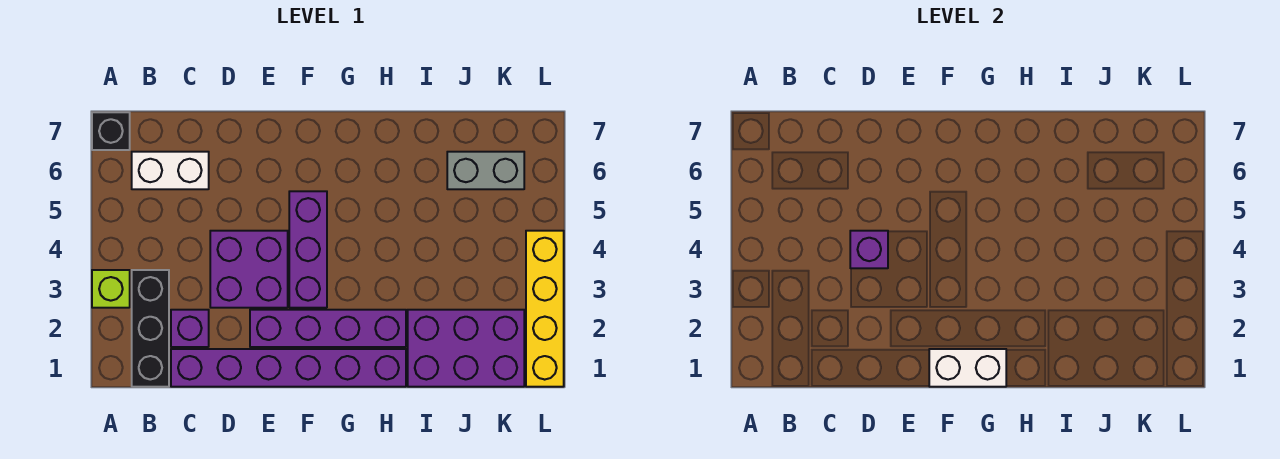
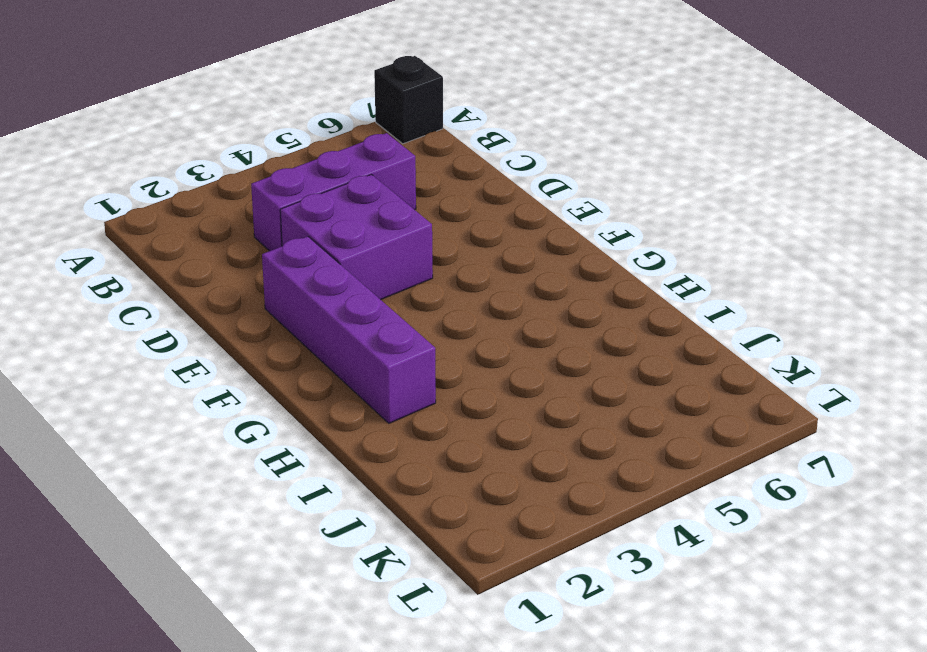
purple brick C3:C5 level 1 -> purple brick F3:F5 level 1
none -> lime brick A3 level 1
none -> black brick B1:B3 level 1
none -> white brick B6:C6 level 1

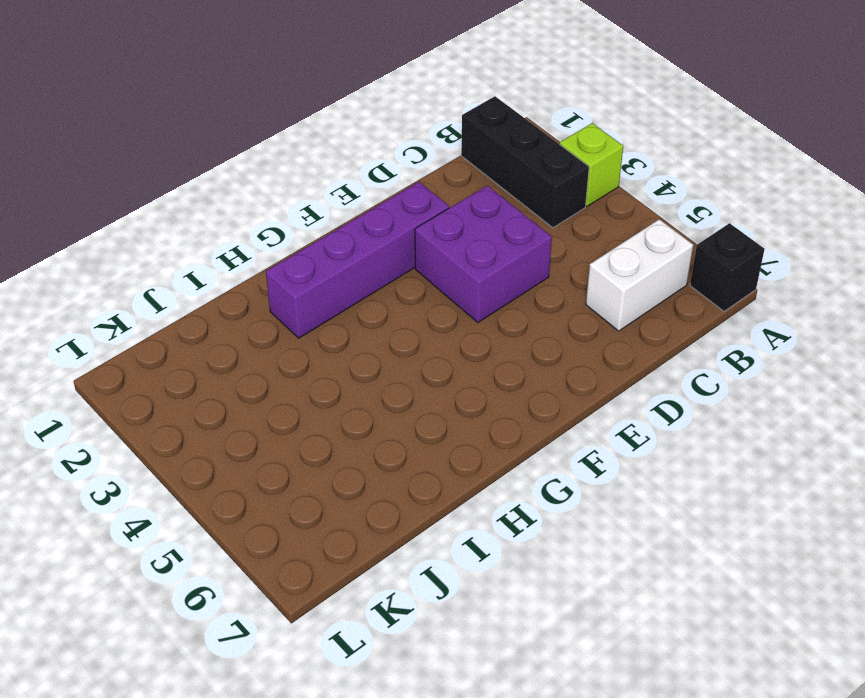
none -> purple brick C1:H1 level 1
none -> purple brick C2 level 1
none -> purple brick F3:F5 level 1

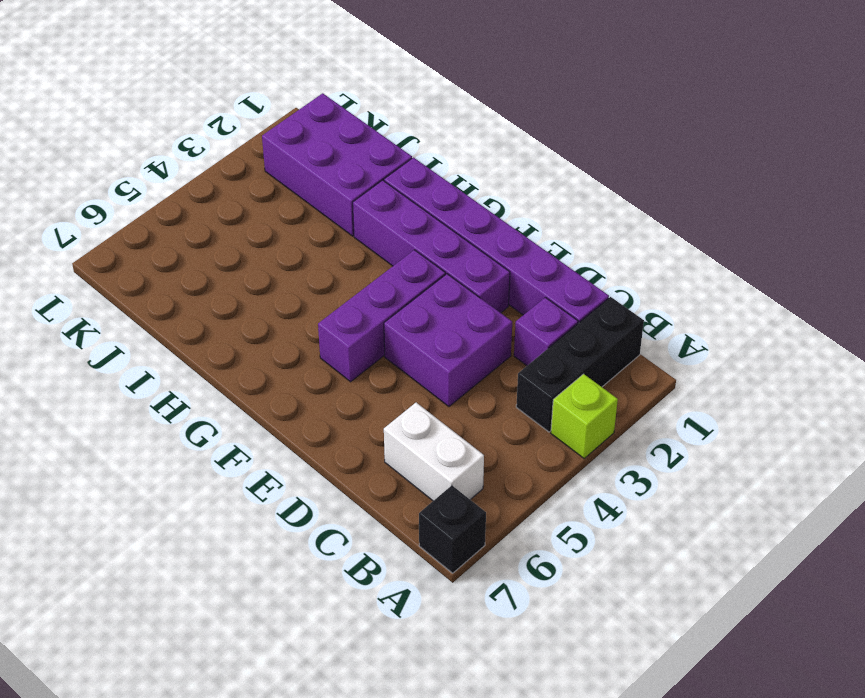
none -> grey brick J6:K6 level 1
none -> yellow brick L1:L4 level 1
none -> purple brick D4 level 2

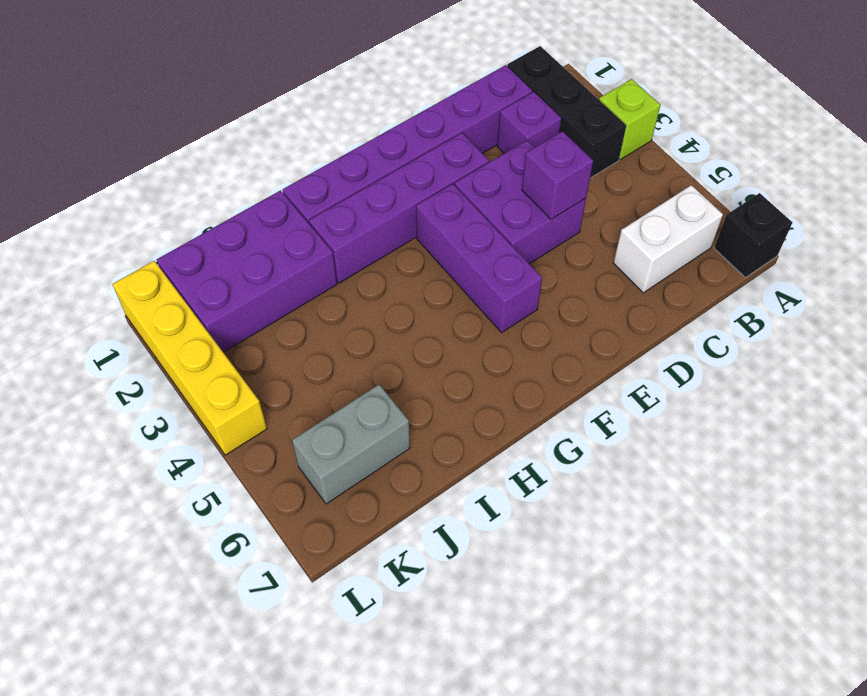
none -> white brick F1:G1 level 2

